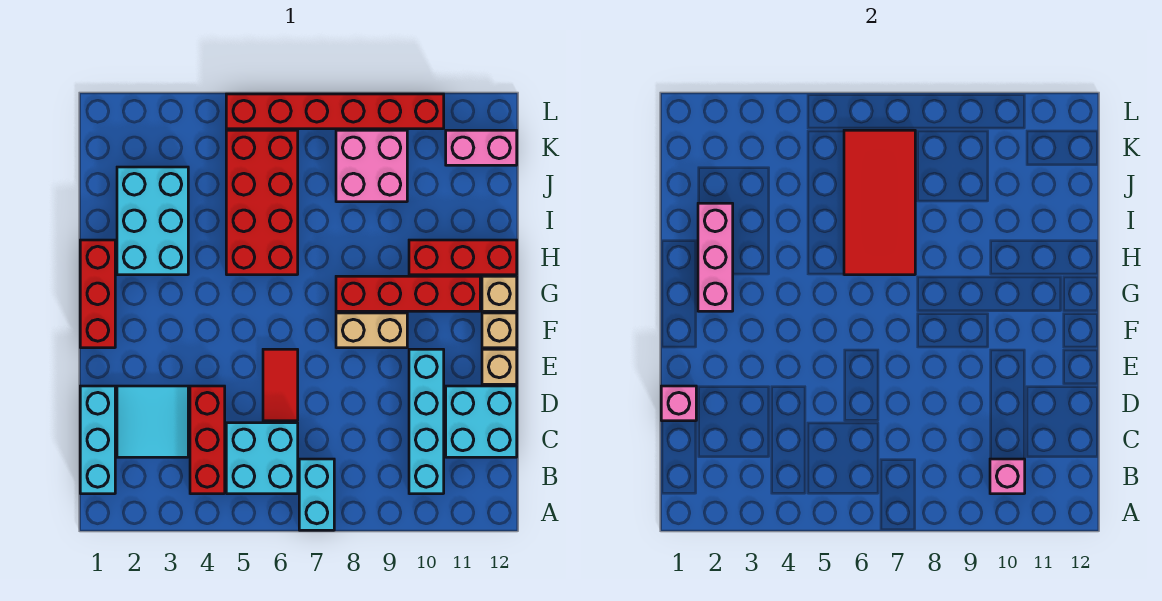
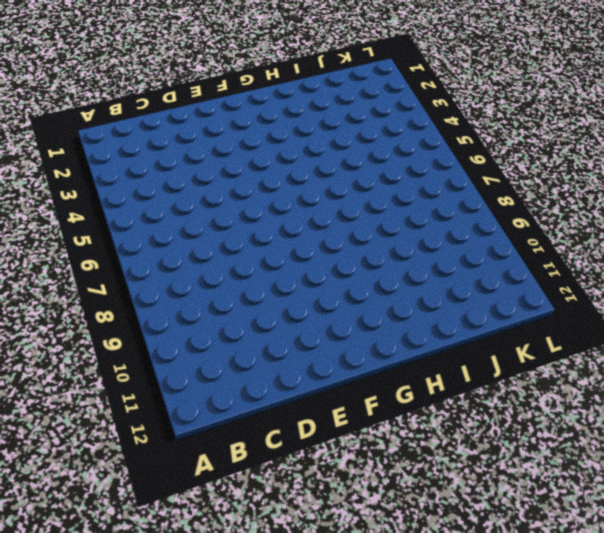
none -> cyan brick A7:B7 level 1
none -> cyan brick B1:D1 level 1
none -> red brick B4:D4 level 1

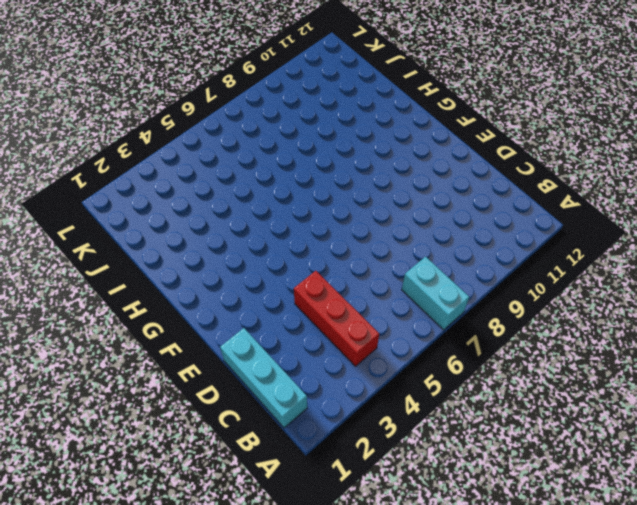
none -> cyan brick B5:C6 level 1
none -> cyan brick B10:E10 level 1
none -> cyan tile C2:D3 level 1

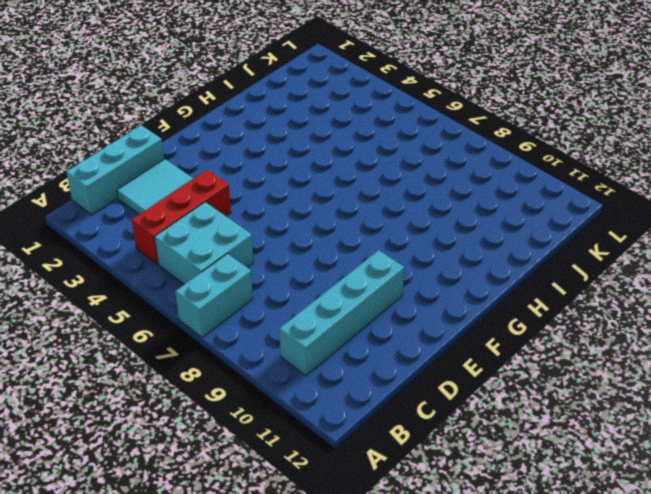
none -> cyan brick C11:D12 level 1
none -> red tile D6:E6 level 1
none -> tan brick E12 level 1

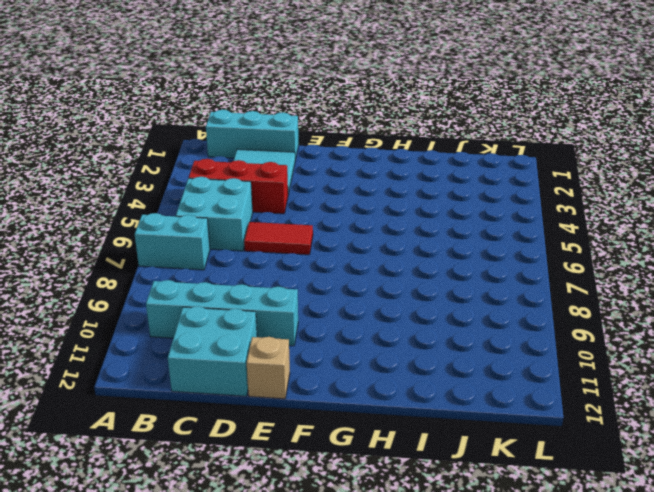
none -> red brick F1:H1 level 1
none -> tan brick F8:F9 level 1
none -> tan brick F12 level 1

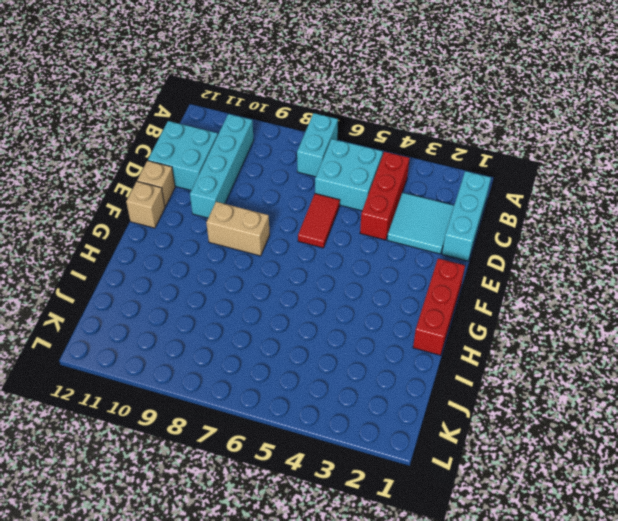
none -> red brick G8:G11 level 1
none -> tan brick G12 level 1
none -> cyan brick H2:J3 level 1

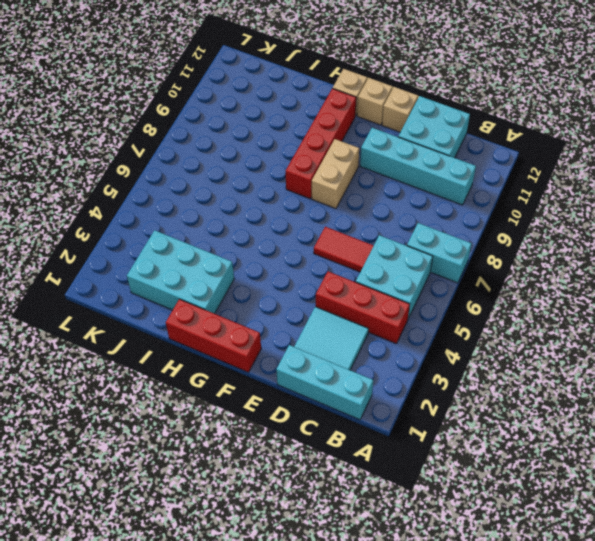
none -> red brick H5:K6 level 1
none -> red brick H10:H12 level 1
none -> pink brick J8:K9 level 1

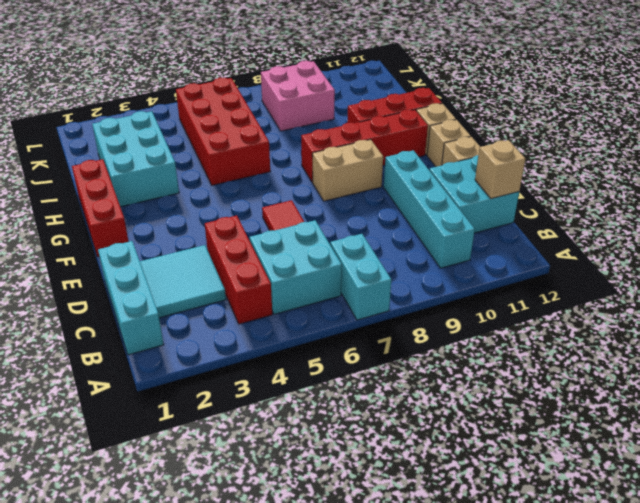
tan brick C12 level 2 -> none
none -> pink brick K11:K12 level 1
none -> red brick L5:L10 level 1
none -> pink brick B10 level 2

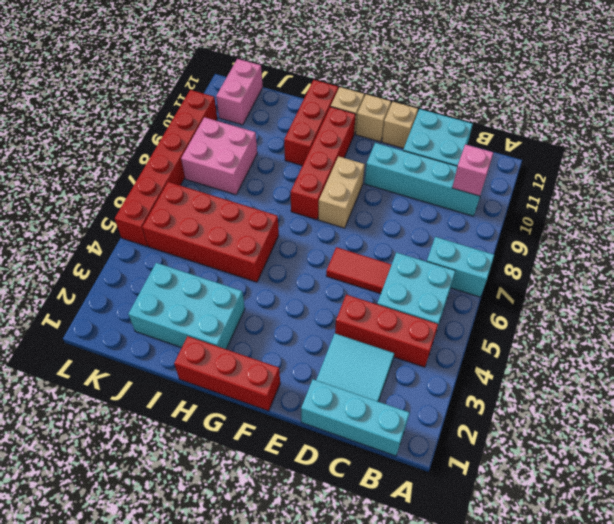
none -> pink brick D1 level 2
none -> pink brick G2:I2 level 2
none -> red tile H6:K7 level 2

